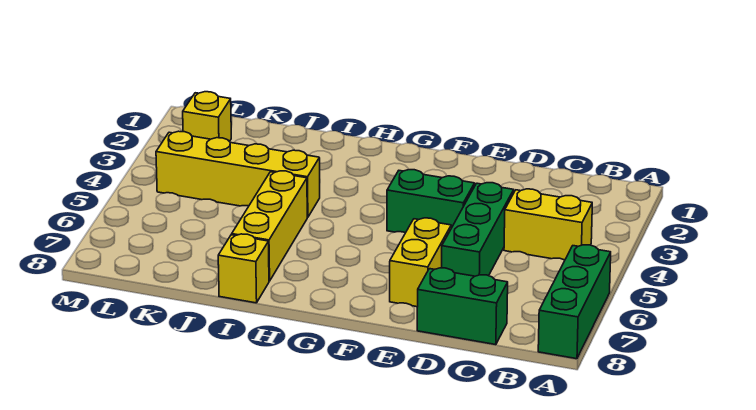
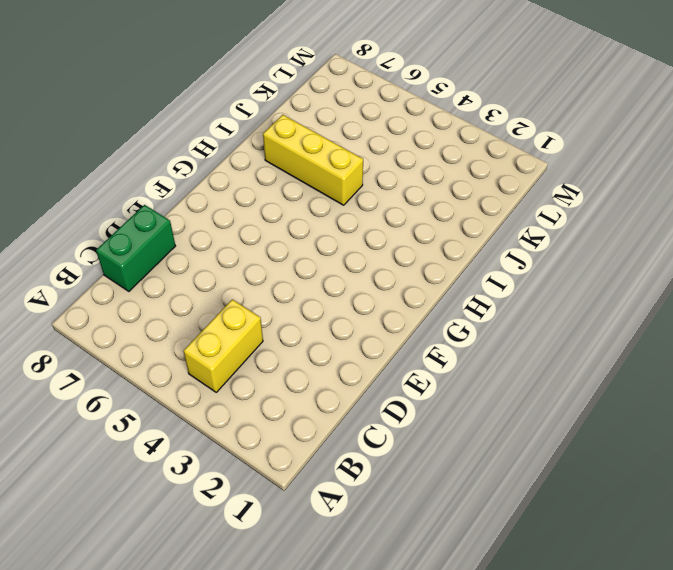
none -> green brick A6:A8 level 1
none -> green brick D4:D6 level 1

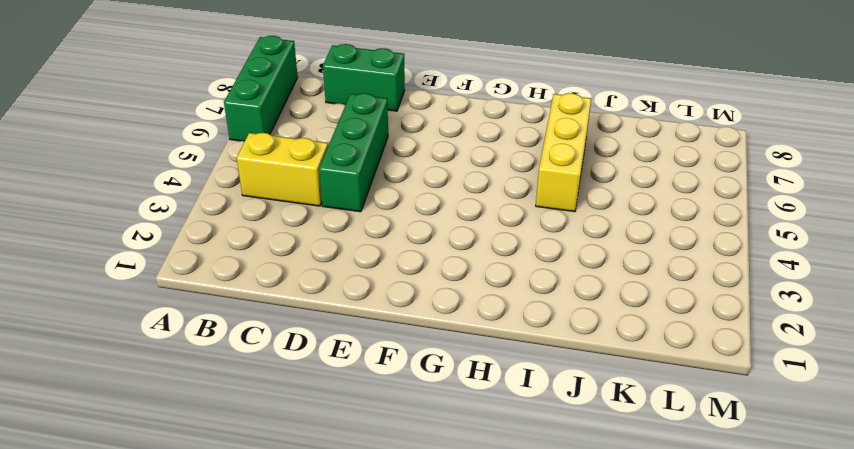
none -> green brick E4:F4 level 1
none -> yellow brick E6:E7 level 1

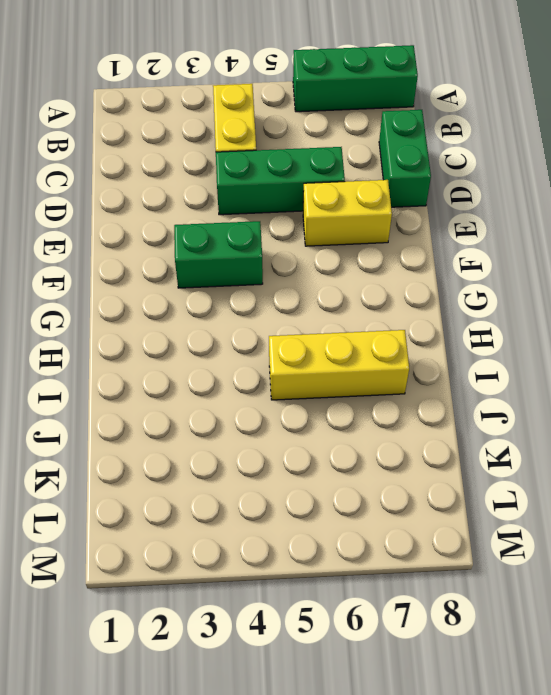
green brick F3:F4 level 1 -> green brick E4:F4 level 1
none -> yellow brick I4:L4 level 1
none -> yellow brick I8 level 1

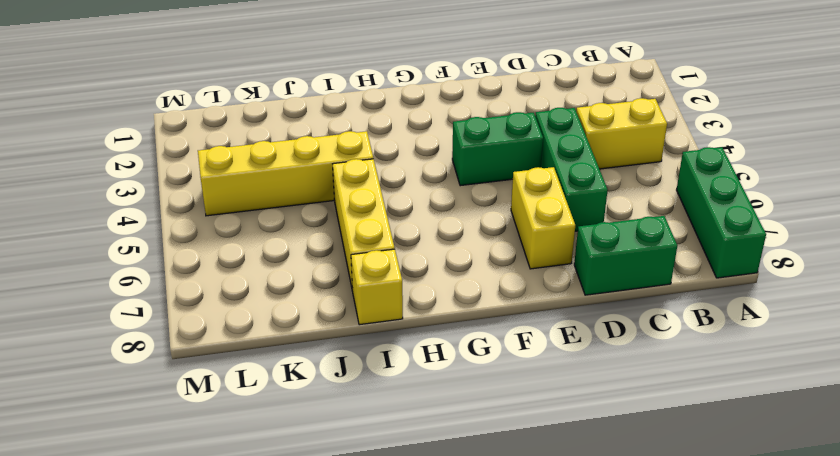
none -> yellow brick L2 level 1

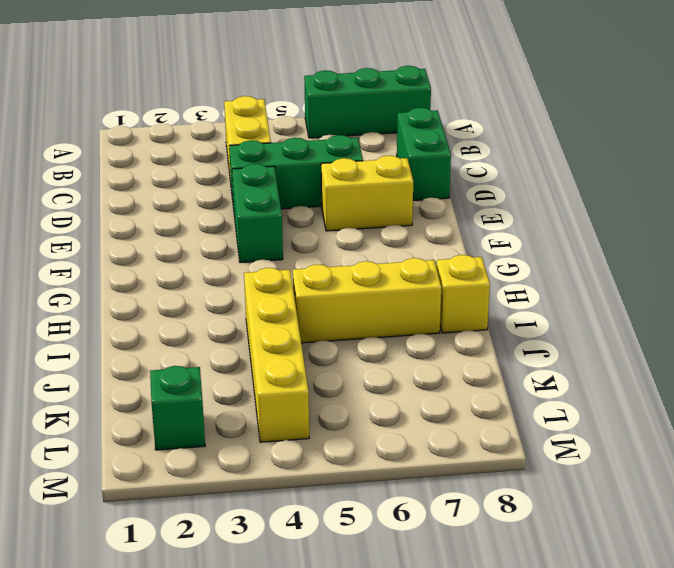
green brick L2 level 1 -> yellow brick L2 level 1

